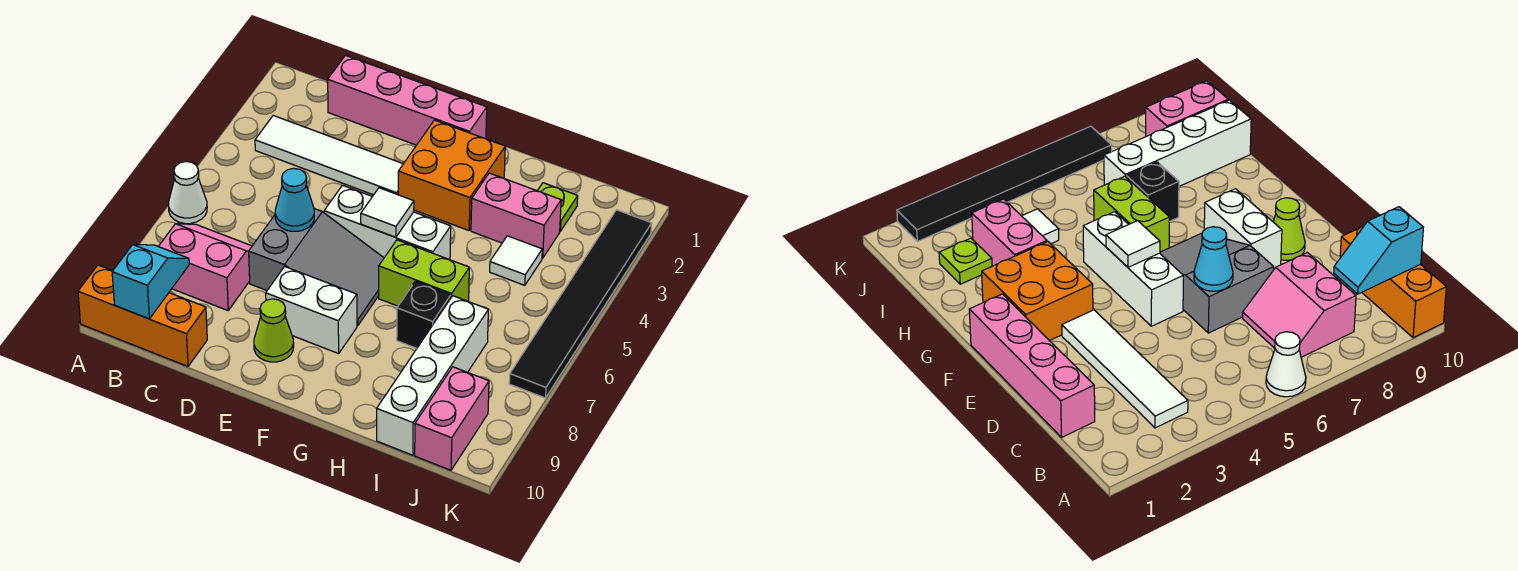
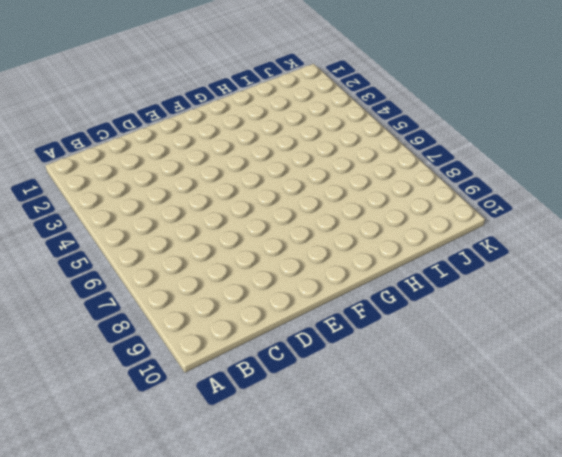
none -> white cone A6 level 1
none -> orange brick A10:C10 level 1
none -> white tile B3:E3 level 1

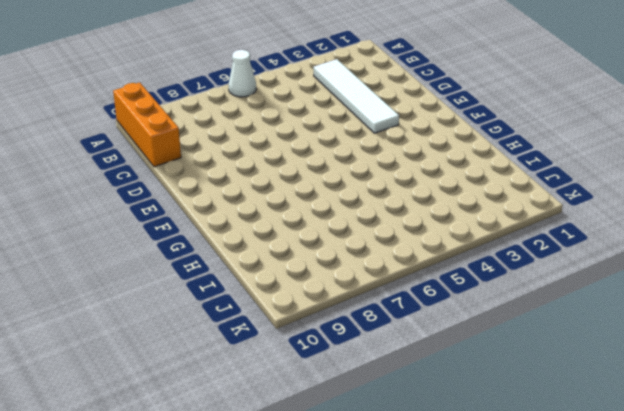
none -> pink slope B7:C8 level 1 top 8
none -> pink brick C1:F1 level 1
none -> grey slope D6:F7 level 1 top D

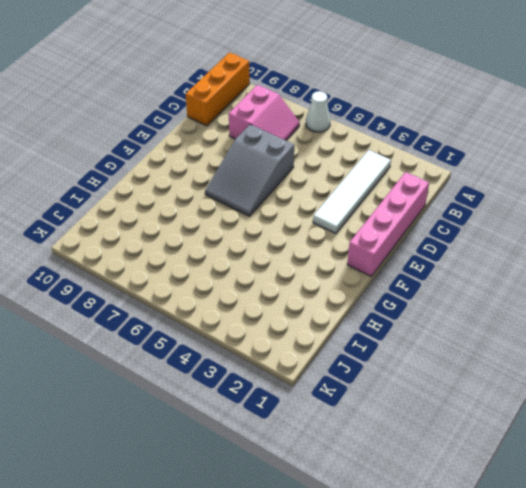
none -> white brick E5:G5 level 1
none -> white brick E8:F8 level 1
none -> lime cone E9 level 1

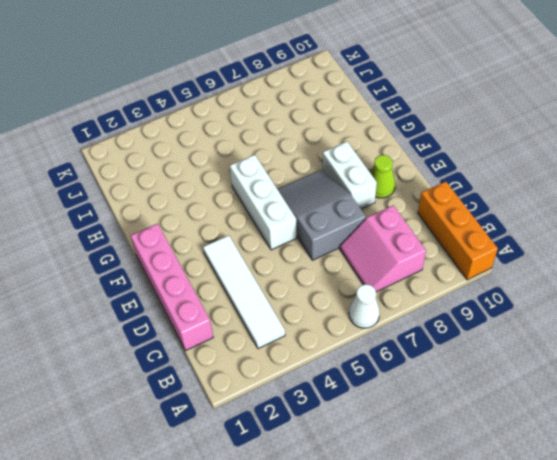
none -> orange brick F2:G3 level 1
none -> lime brick G6:H6 level 1
none -> pink brick H3:I3 level 1

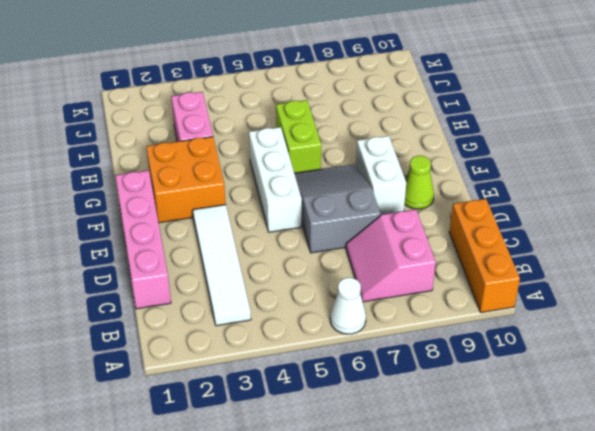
none -> black brick H7 level 1
none -> lime plate I2 level 1
none -> white tile I4 level 1

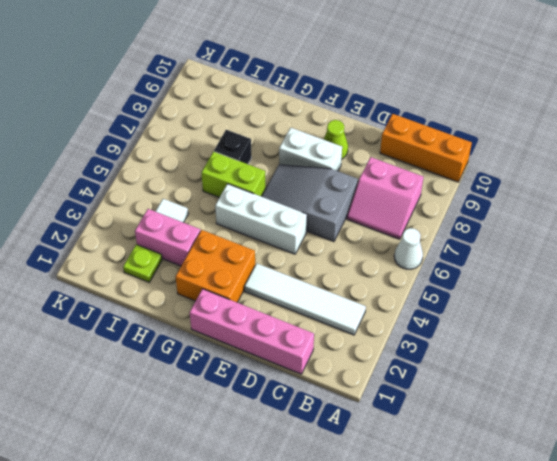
none -> white brick I7:I10 level 1
none -> pink brick J9:J10 level 1
none -> black tile K2:K7 level 1

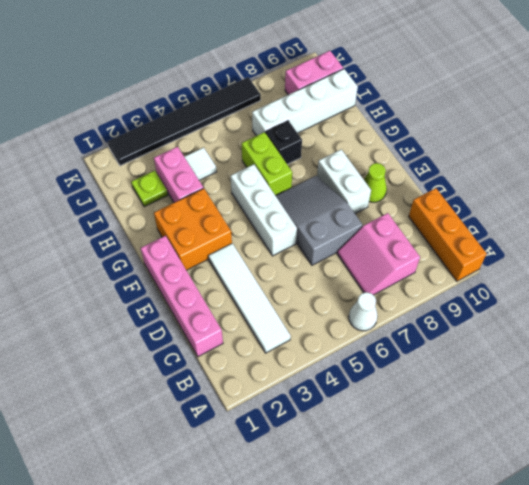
none -> cyan slope B9:B10 level 2 top 10
none -> cyan cone D6 level 2
none -> white tile F5 level 2

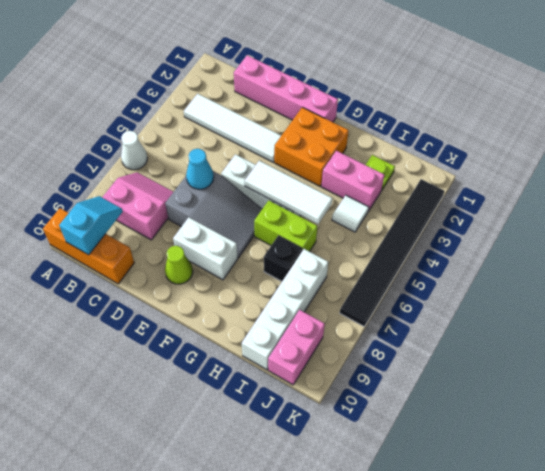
white tile F5:H5 level 2 -> white tile F5 level 2

